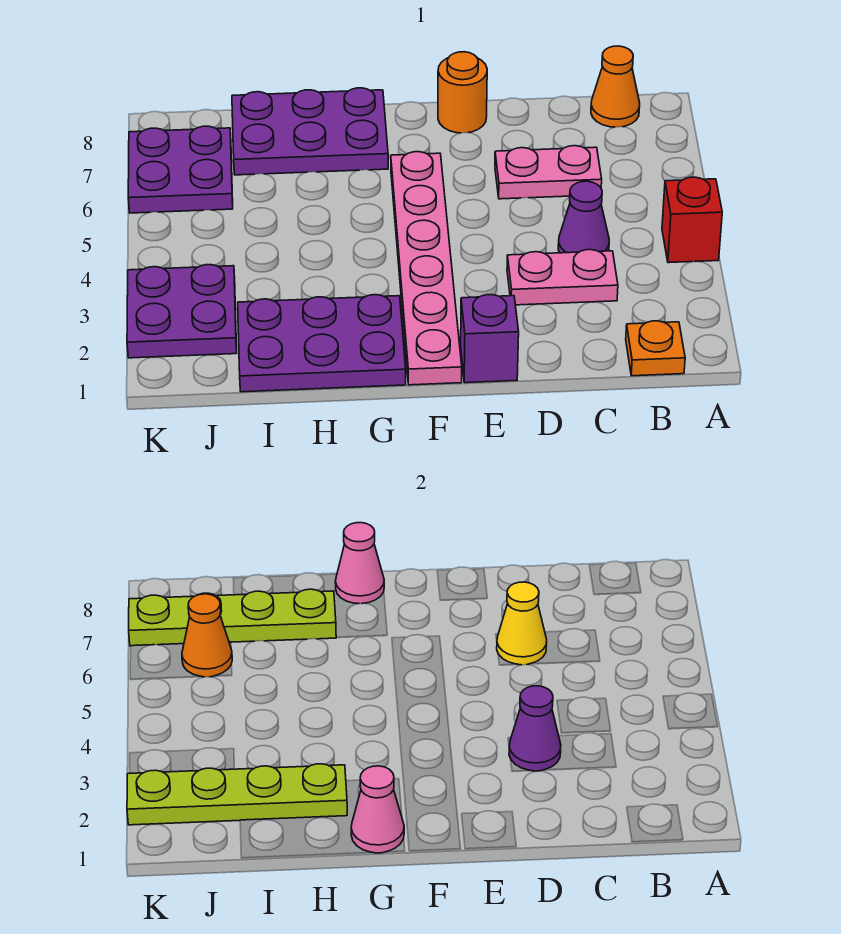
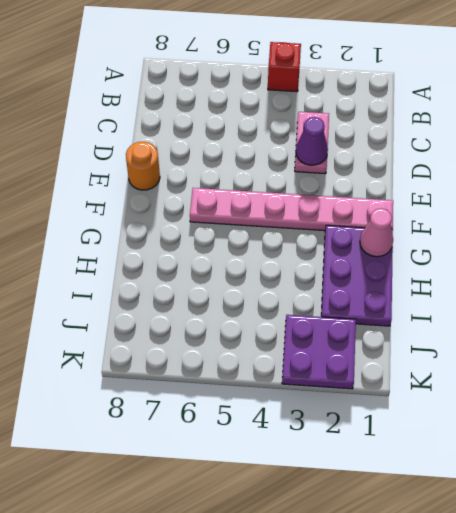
none -> orange plate B1 level 1
none -> orange cone B8 level 1
none -> purple cone C4 level 1

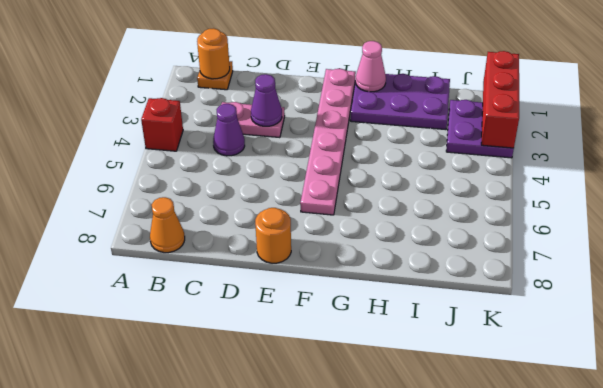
orange round brick B1 level 2 -> none
red brick K1:K3 level 2 -> lime plate H2:K2 level 2
none -> pink plate C6:D6 level 1
none -> purple brick E1 level 1
none -> purple plate G7:I8 level 1

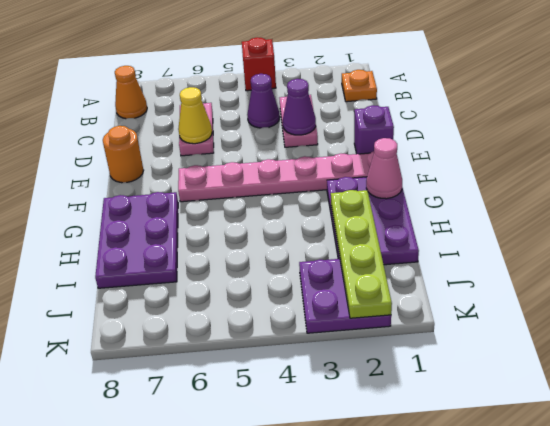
none -> purple plate J6:K7 level 1
none -> pink cone G8 level 2
none -> lime plate H7:K7 level 2

